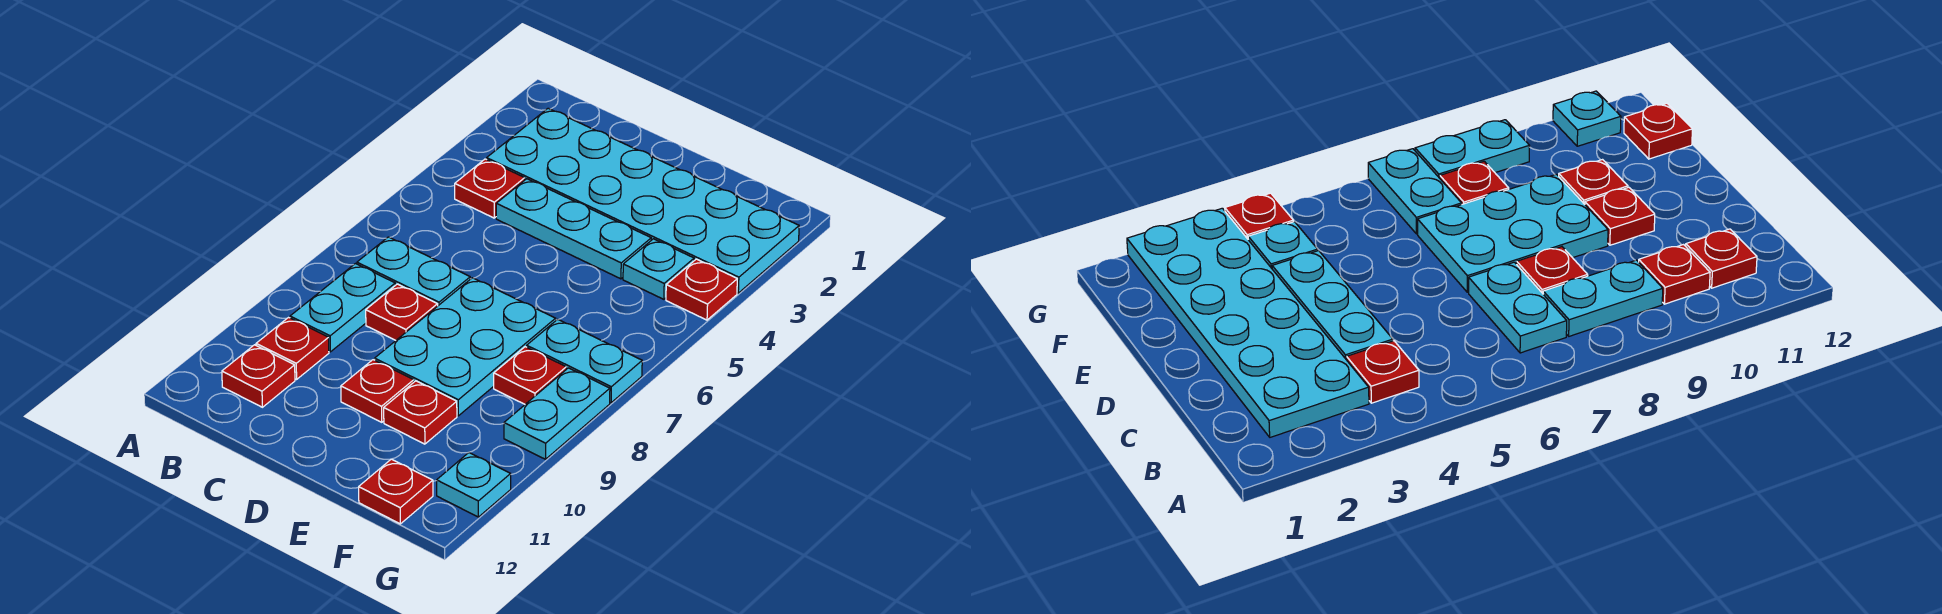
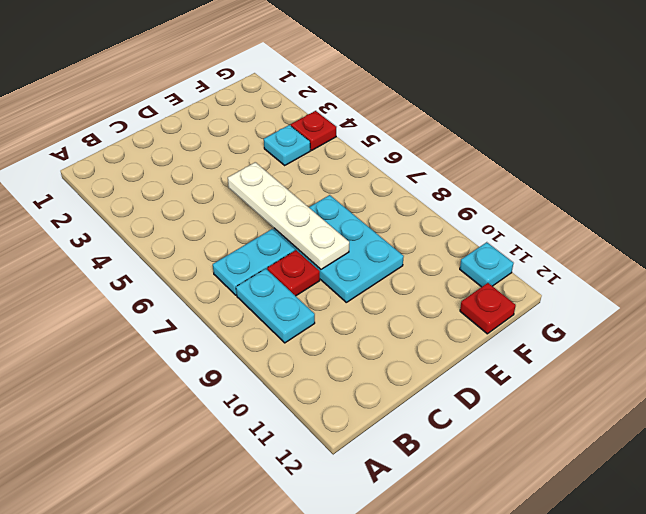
white plate D5:D8 level 2 -> none
none -> cyan plate B2:G3 level 1
none -> red plate B4 level 1
none -> red plate B10 level 1

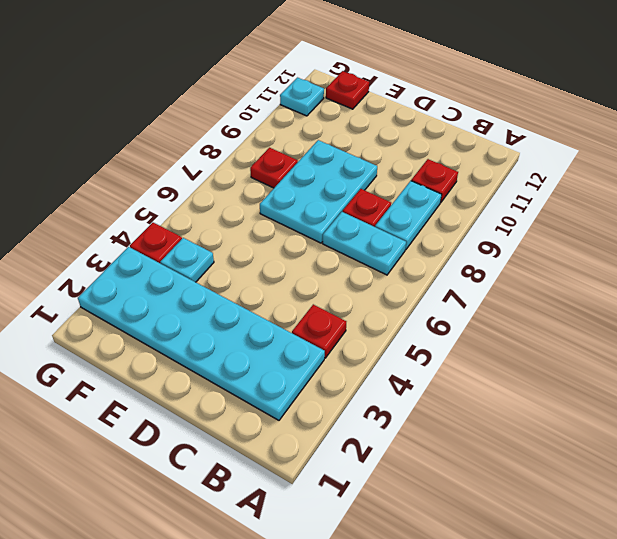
none -> red plate B11 level 1
none -> cyan plate C4:E4 level 1
none -> red plate D10 level 1

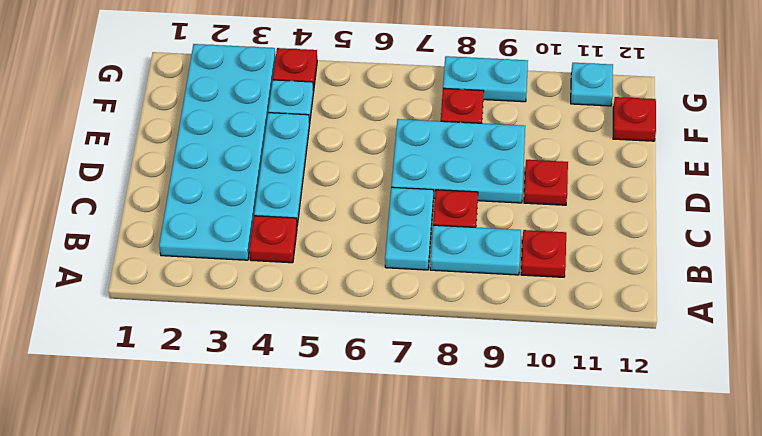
none -> red plate B11 level 1
none -> red plate E10 level 1
none -> cyan plate F7:G7 level 1

